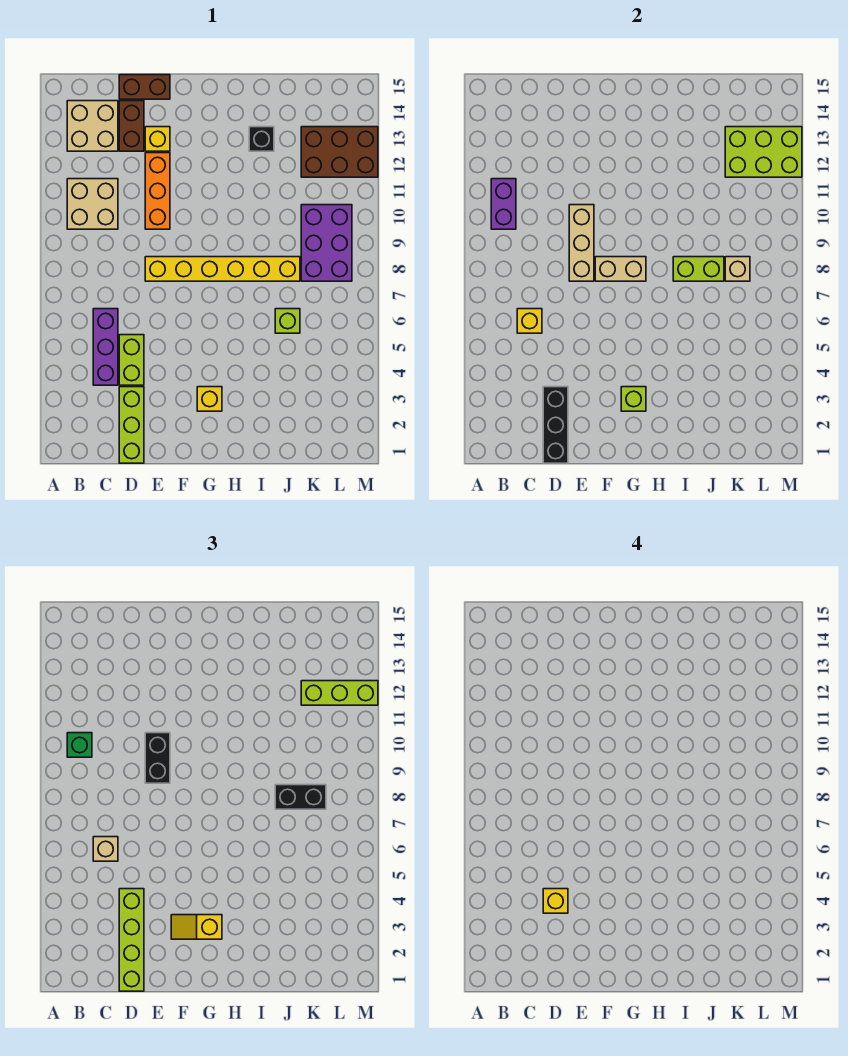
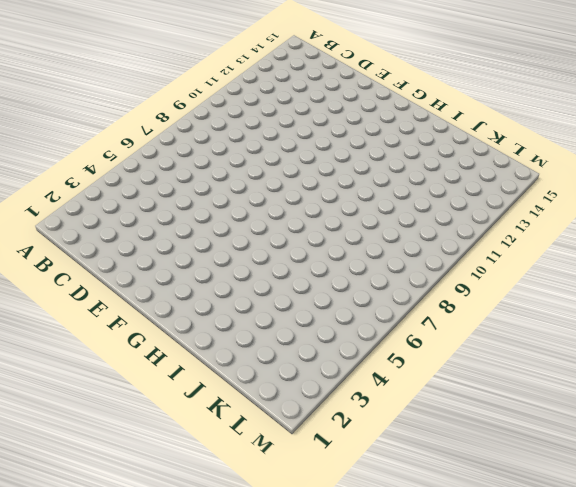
none -> tan brick B10:C11 level 1
none -> tan brick B13:C14 level 1
none -> purple brick C4:C6 level 1
none -> lime brick D1:D3 level 1

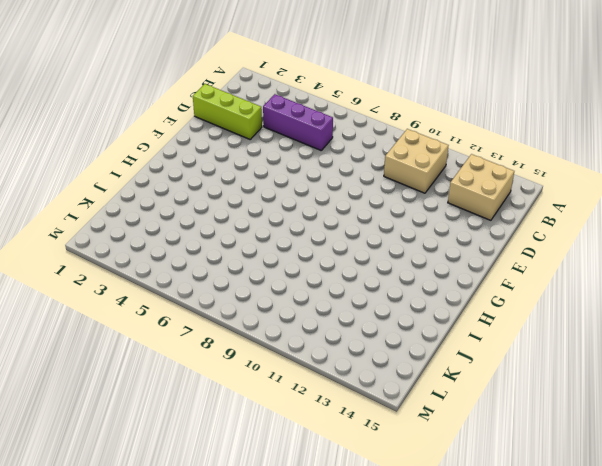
none -> lime brick D4:D5 level 1
none -> brown brick D13:D14 level 1
none -> brown brick D15:E15 level 1
none -> yellow brick E8:J8 level 1

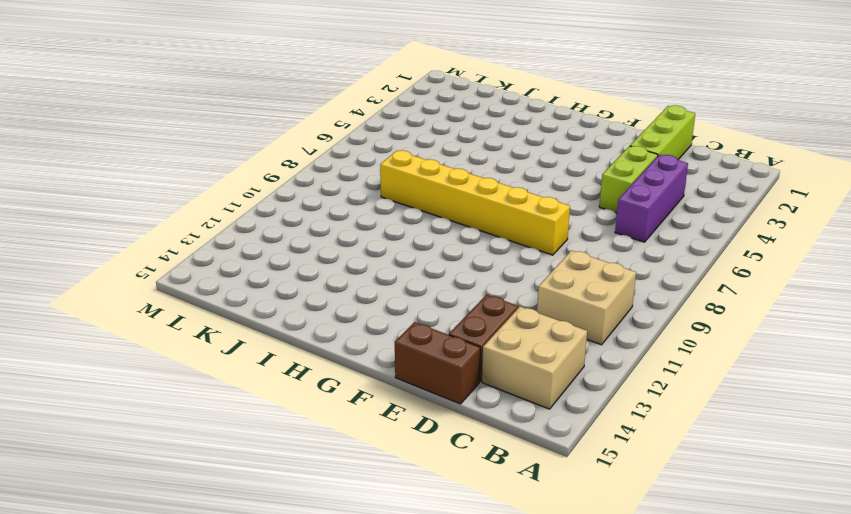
none -> orange brick E10:E12 level 1
none -> yellow brick E13 level 1
none -> yellow brick G3 level 1
none -> black brick I13 level 1

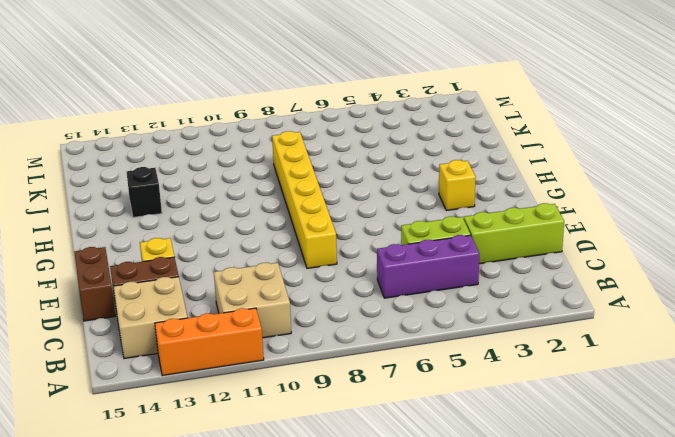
orange brick A11:A13 level 1 -> orange brick E10:E12 level 1
none -> lime brick J6 level 1
none -> purple brick K8:L10 level 1
none -> brown brick K12:M13 level 1
none -> purple brick B10:B11 level 2

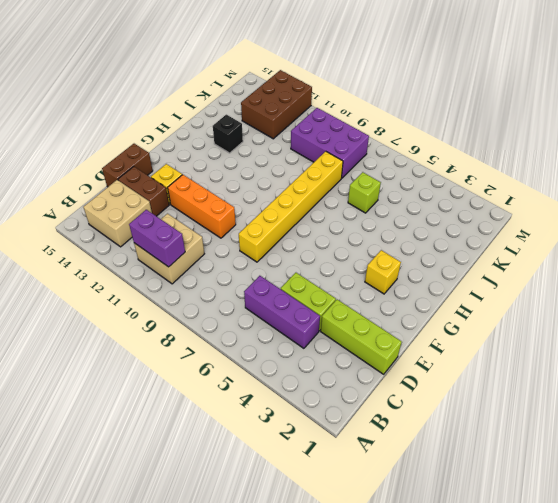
none -> yellow brick C6 level 2
none -> black brick D1:D3 level 2
none -> tan brick E8:E10 level 2
none -> tan brick F8:G8 level 2

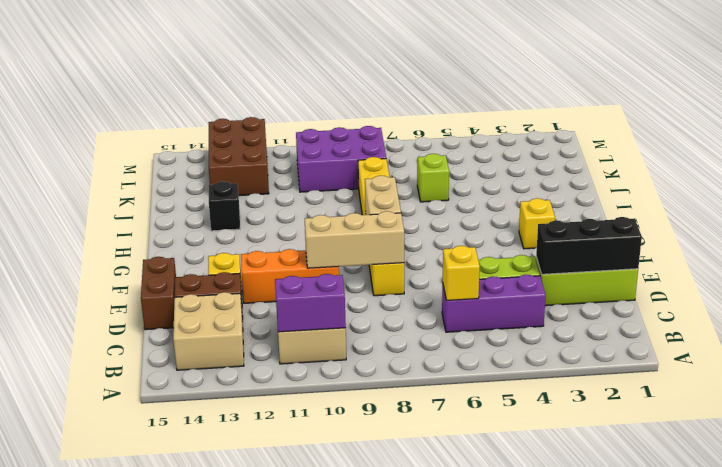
none -> lime brick G3 level 2
none -> lime brick I8:J8 level 2
none -> tan brick K8 level 2
none -> lime brick K12:M13 level 2

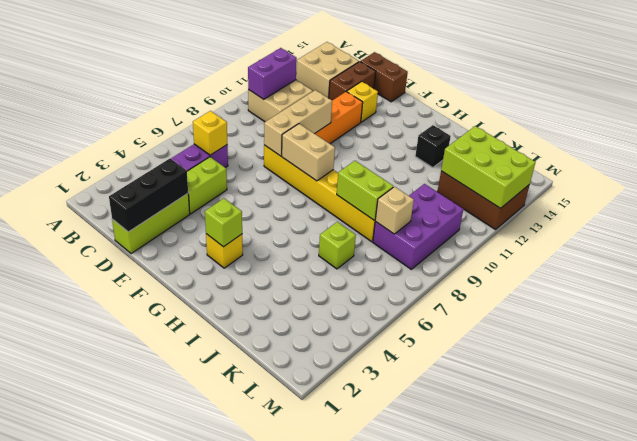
none -> green brick B10 level 3
none -> tan brick C6 level 3
none -> lime brick D1:D4 level 3
none -> black brick E9:E10 level 3

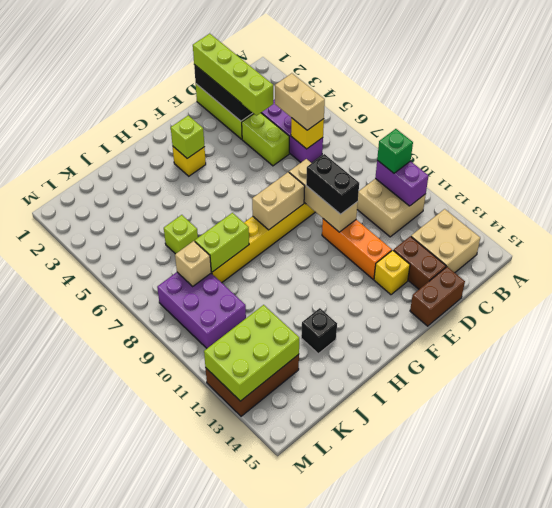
tan brick C5:C6 level 3 -> tan brick C6 level 3
none -> yellow slope F3:G3 level 3 top G
none -> black brick J8:K8 level 3
none -> lime brick K12:M12 level 3
none -> yellow brick D4 level 4

